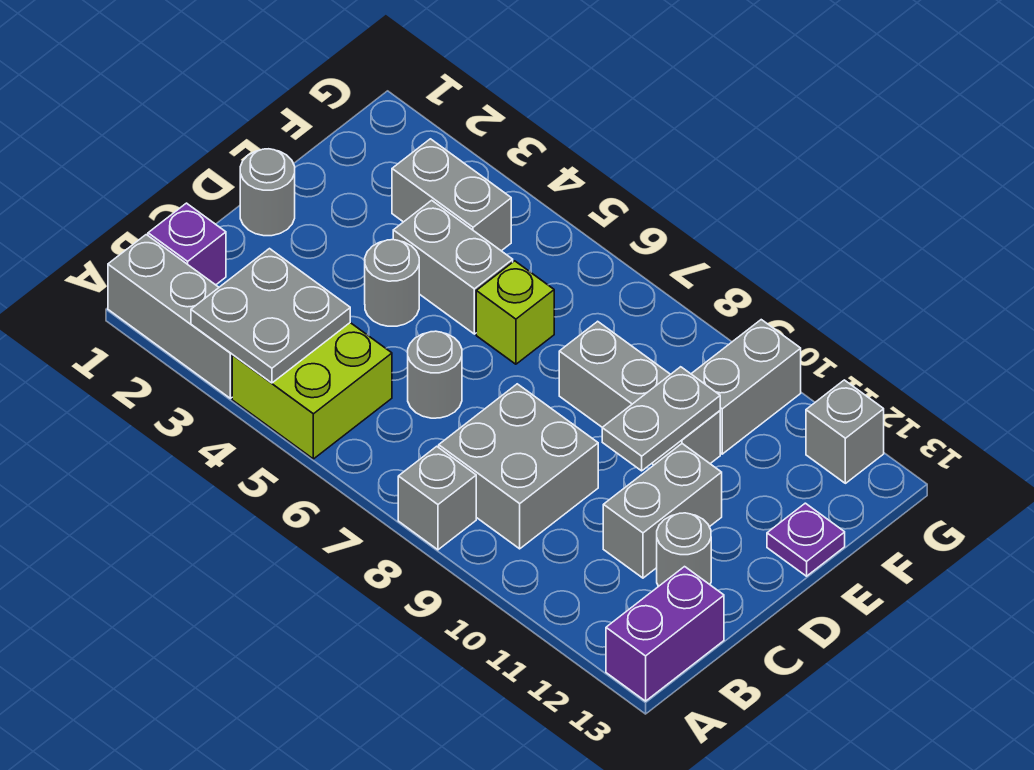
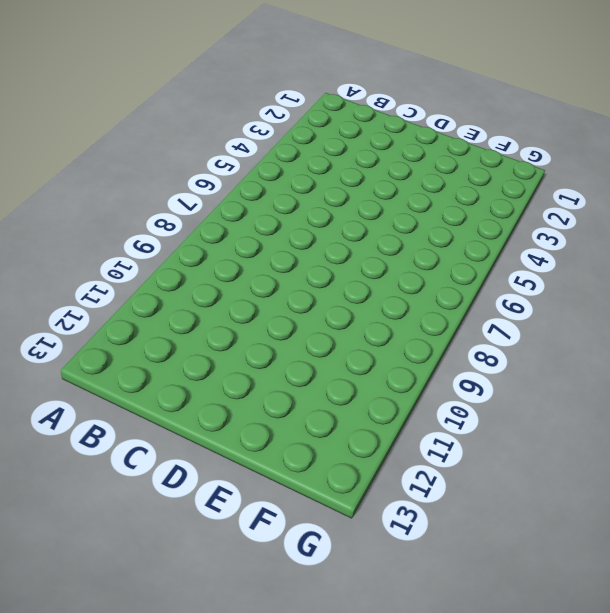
none -> grey brick A1:A3 level 1
none -> lime brick A4:B5 level 1
none -> grey brick A8 level 1

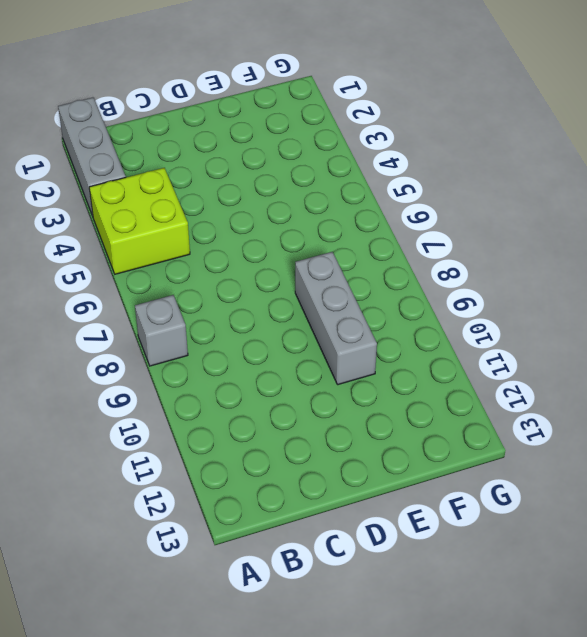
none -> purple brick A13:B13 level 1
none -> purple brick B1 level 1
none -> grey brick B8:C9 level 1

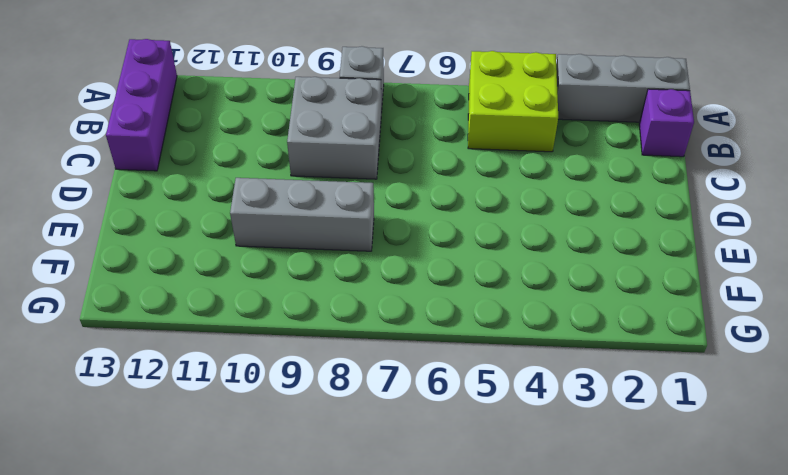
purple brick A13:C13 level 1 -> purple brick A13:B13 level 1
none -> grey round brick C6 level 1
none -> grey brick C11:D11 level 1
none -> grey round brick C12 level 1

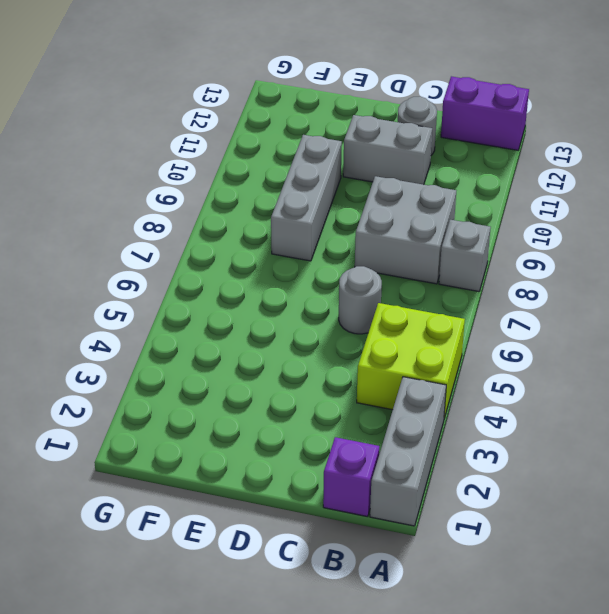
none -> grey round brick D1 level 1
none -> grey round brick D4 level 1
none -> grey brick E4:E5 level 1

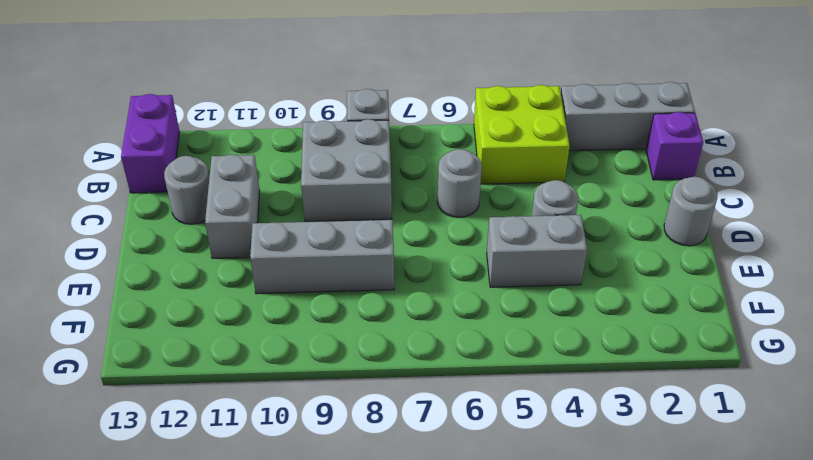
none -> lime brick E6 level 1
none -> purple plate E13 level 1
none -> grey brick F3:F4 level 1

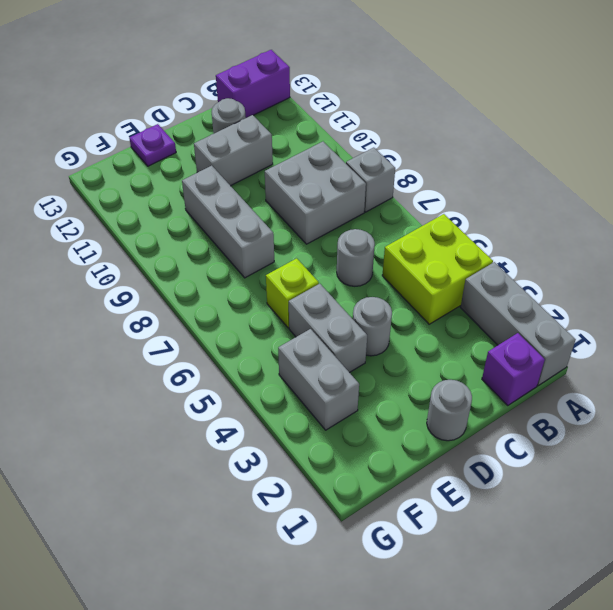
none -> grey brick F10:G10 level 1
none -> grey brick G12 level 1
none -> grey plate A3:B4 level 2

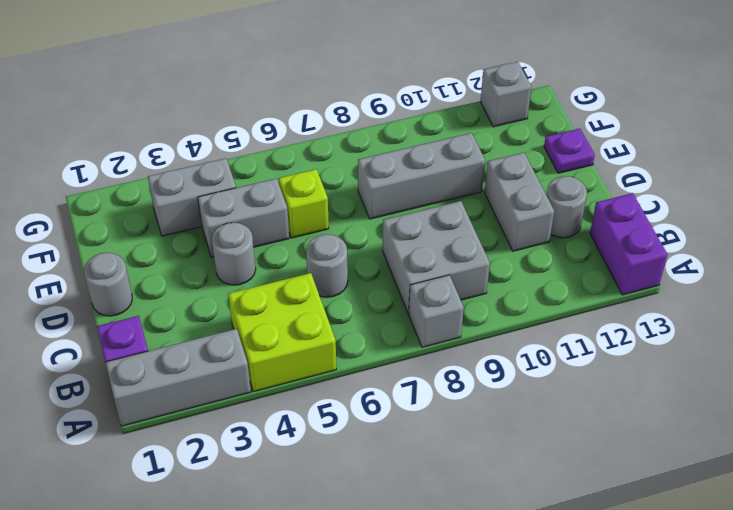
none -> grey brick F10:G10 level 1
none -> grey plate A3:B4 level 2
none -> grey plate D10:E10 level 2

